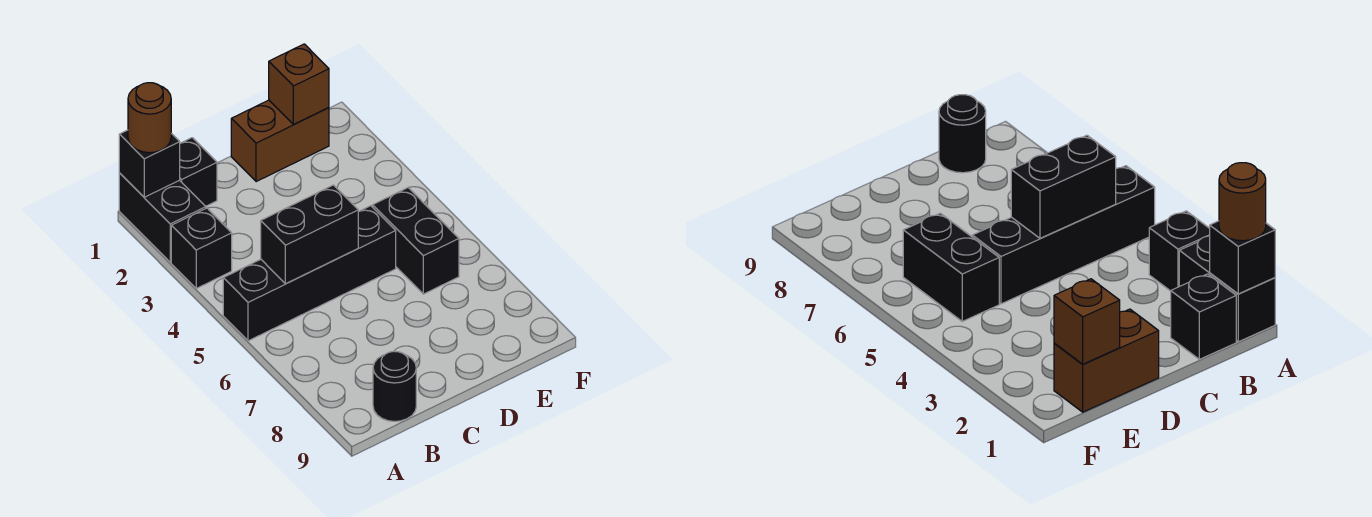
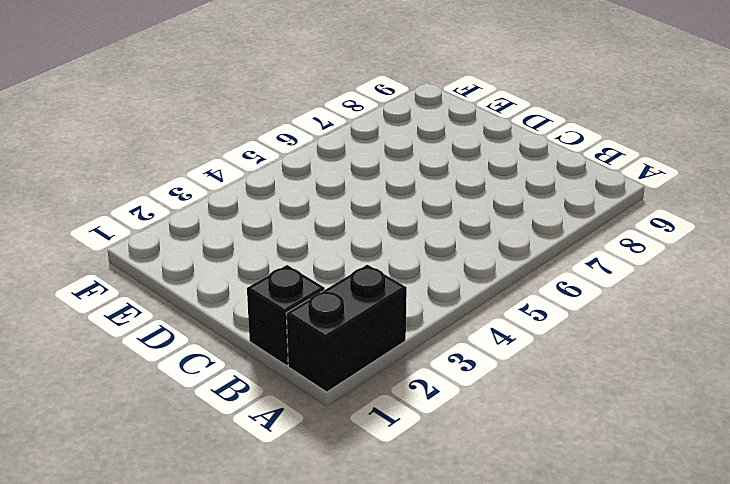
none -> black brick A3 level 1
none -> black brick A5:D5 level 1

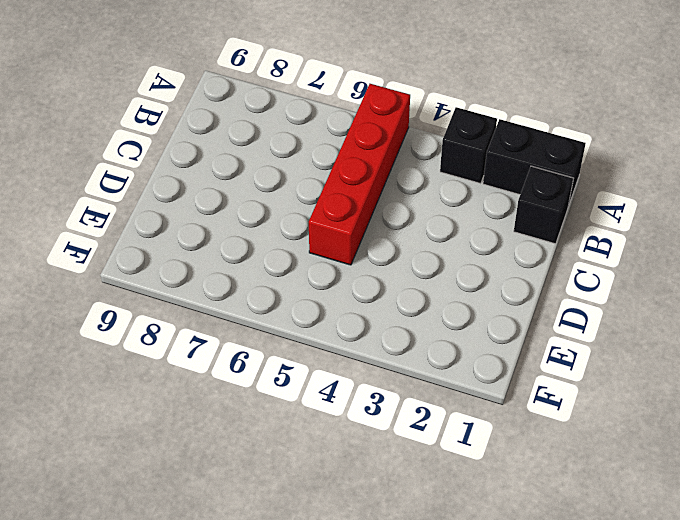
red brick A5:D5 level 1 -> black brick A5:D5 level 1
none -> black round brick B9 level 1
none -> brown brick D1:E1 level 1

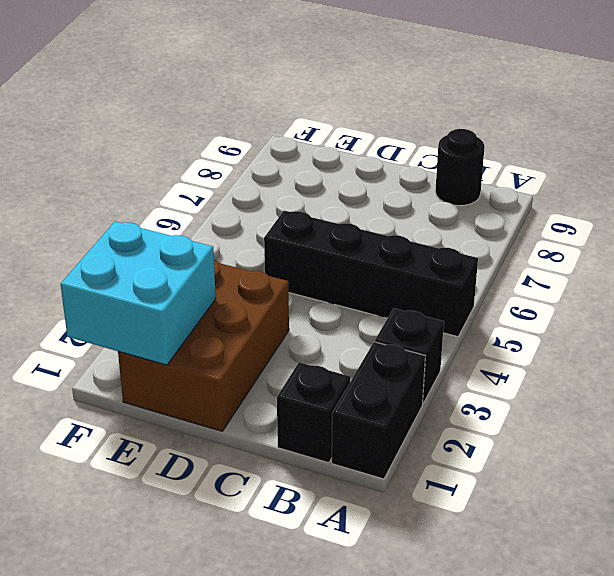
brown brick D1:E3 level 1 -> brown brick D1:E1 level 1
cyan brick E1:F2 level 2 -> brown brick E1 level 2
none -> black brick E5:E6 level 1
none -> black brick A1 level 2

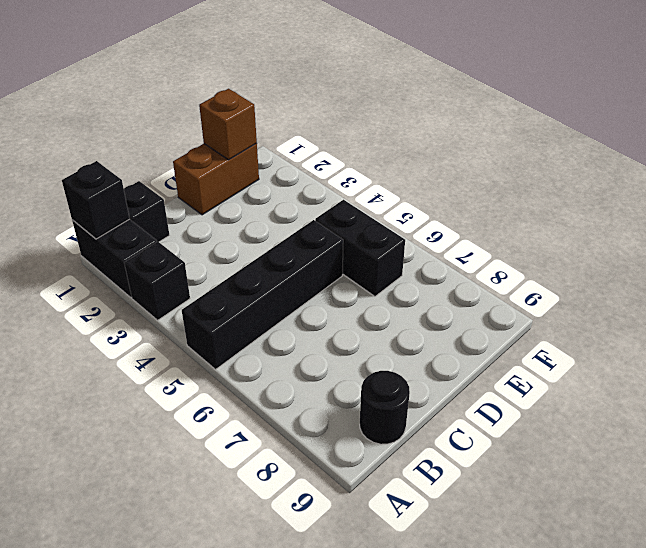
none -> black brick B5:C5 level 2
none -> brown round brick A1 level 3

